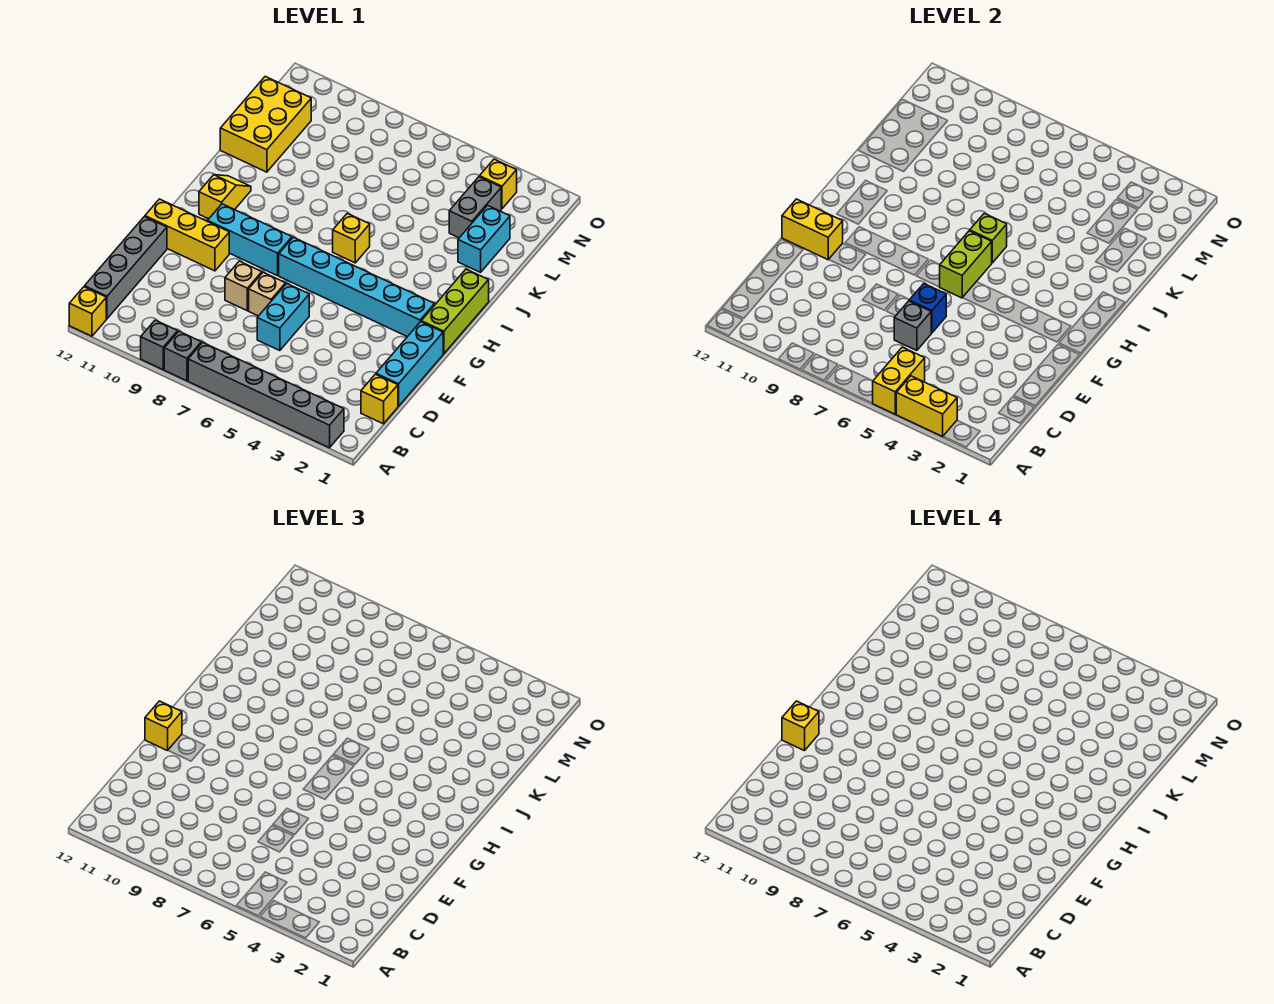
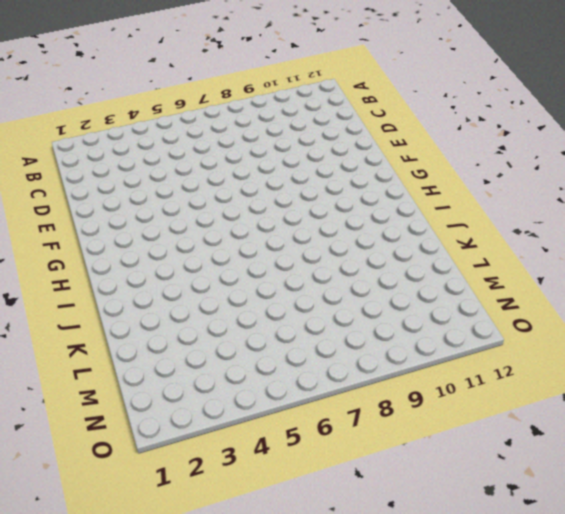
none -> grey brick A2:A7 level 1
none -> grey brick A8 level 1
none -> grey brick A9 level 1

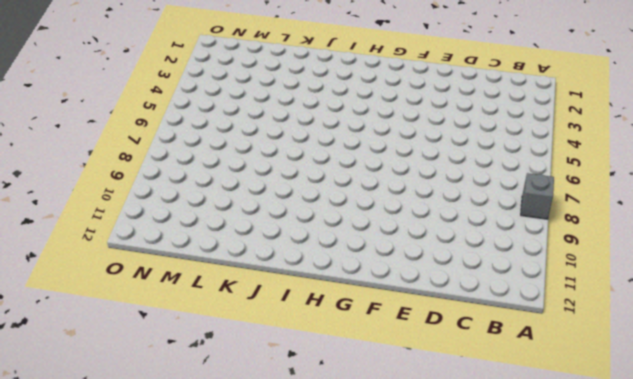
none -> grey brick A2:A7 level 1
none -> grey brick A9 level 1
none -> yellow brick A12 level 1

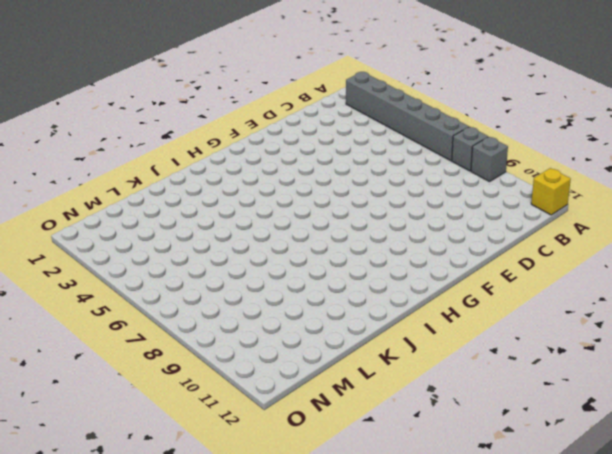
none -> grey brick B12:E12 level 1
none -> yellow brick C1 level 1
none -> cyan brick D1:F1 level 1

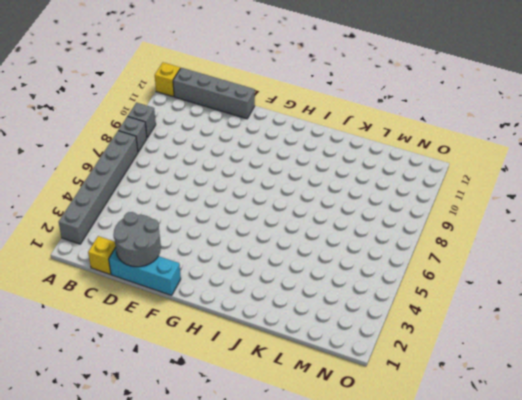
grey round brick D1:E2 level 2 -> none
none -> cyan brick D6:E6 level 1
none -> tan brick E7 level 1
none -> tan brick E8 level 1

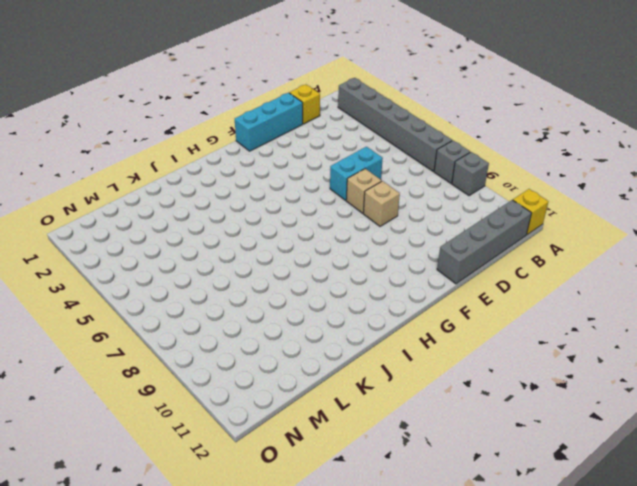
none -> yellow brick F10:F12 level 1
none -> lime brick G1:I1 level 1
none -> cyan brick G2:G7 level 1

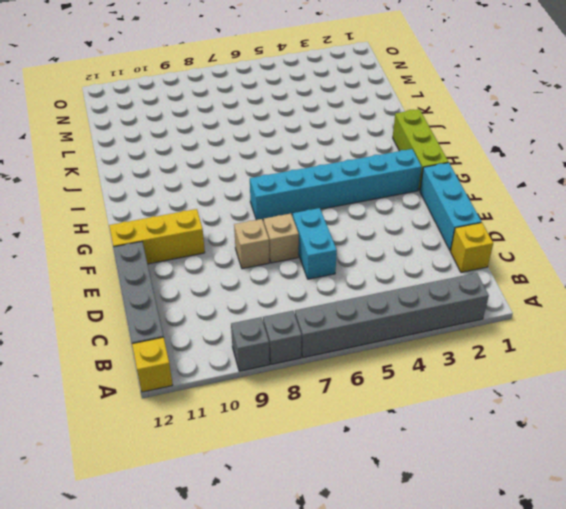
none -> cyan brick G8:G10 level 1
none -> yellow slope H11:I11 level 1 top H
none -> yellow brick I6 level 1

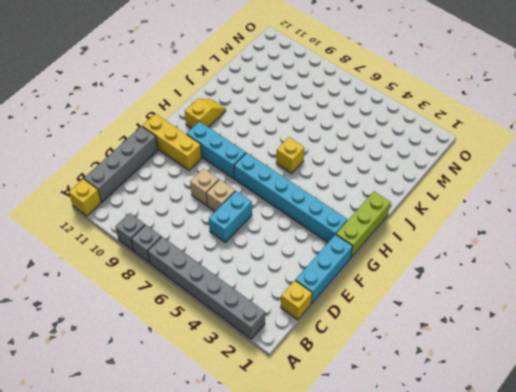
none -> cyan brick K2:L2 level 1
none -> yellow brick K11:M12 level 1
none -> grey brick L3:M3 level 1

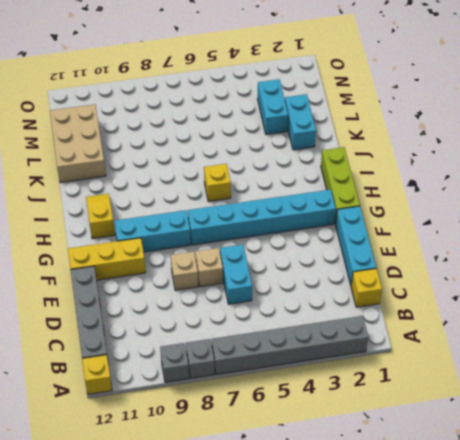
tan brick K11:M12 level 1 -> yellow brick K11:M12 level 1
cyan brick L3:M3 level 1 -> grey brick L3:M3 level 1
none -> yellow brick N3 level 1
none -> yellow brick A3:A4 level 2
none -> yellow brick A5:B5 level 2

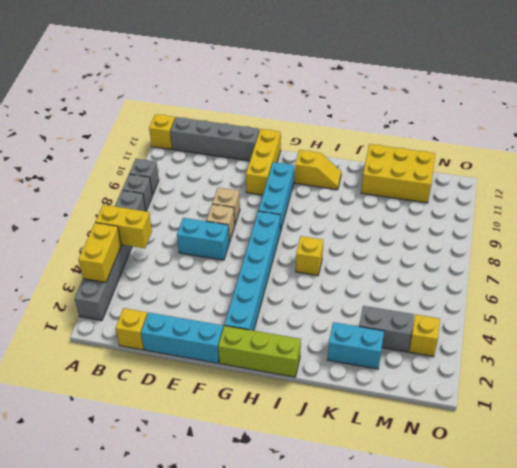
none -> grey brick D6 level 2
none -> blue brick E6 level 2
none -> yellow brick F11:F12 level 2

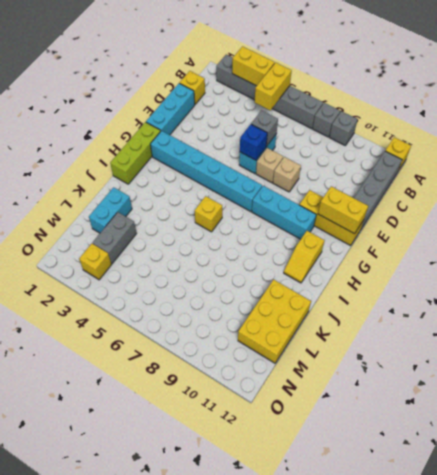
none -> lime brick G6:H6 level 2
none -> lime brick I6 level 2
none -> yellow brick F12 level 3

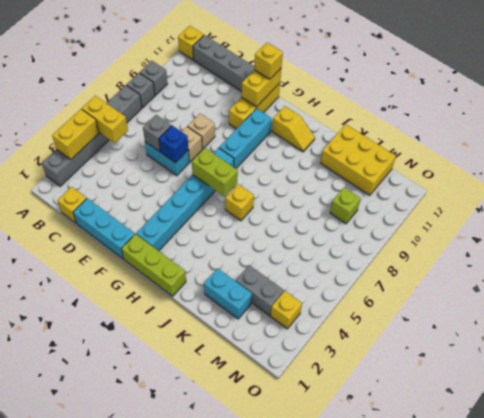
lime brick M9 level 1 -> lime brick I6 level 2
none -> yellow brick F12 level 4

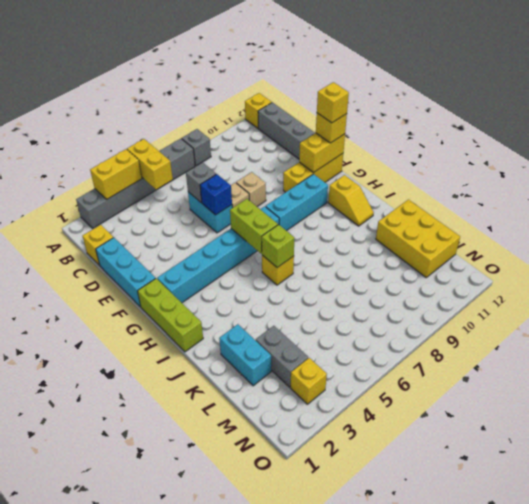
none -> grey brick A9 level 1

